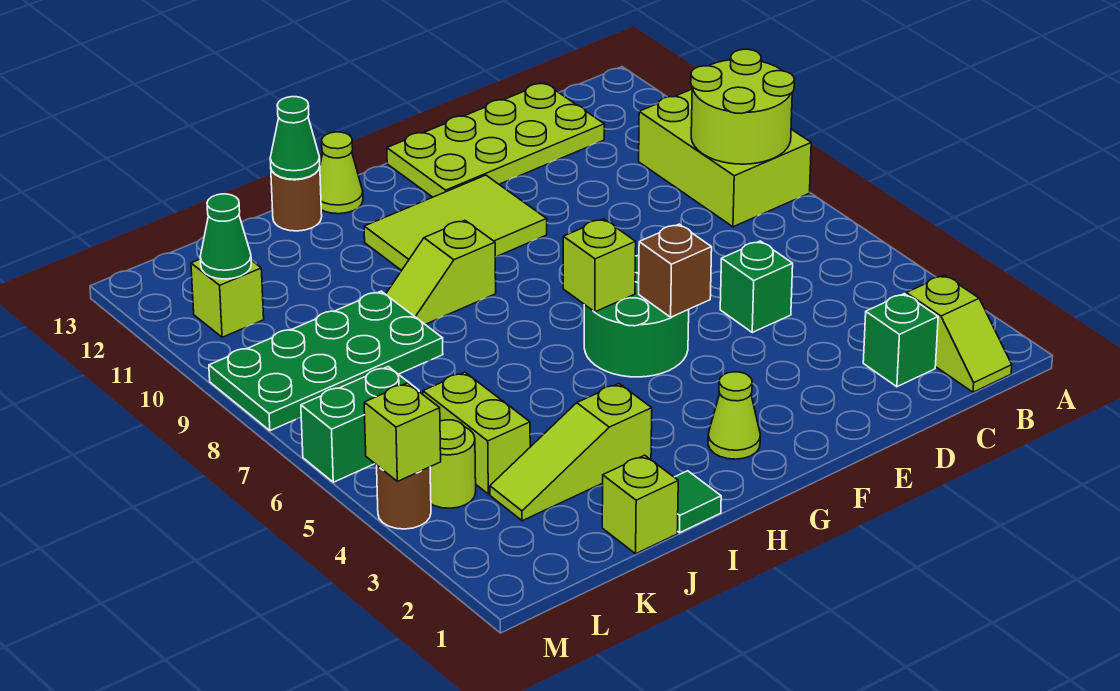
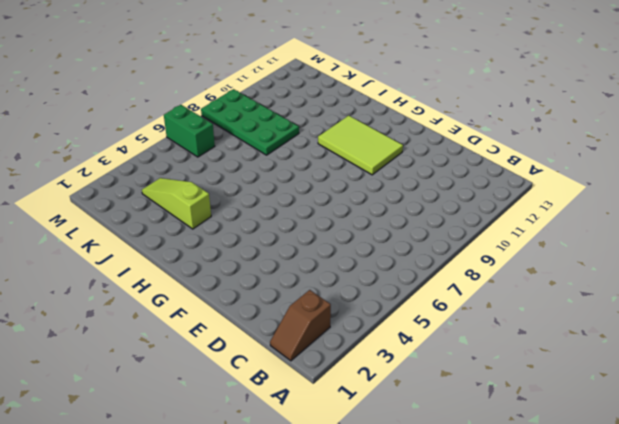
brown slope B1:B2 level 1 top 2 -> lime slope B1:B2 level 1 top 2
none -> lime brick A8:B10 level 1
none -> green brick C2 level 1
none -> lime plate C12:F13 level 1

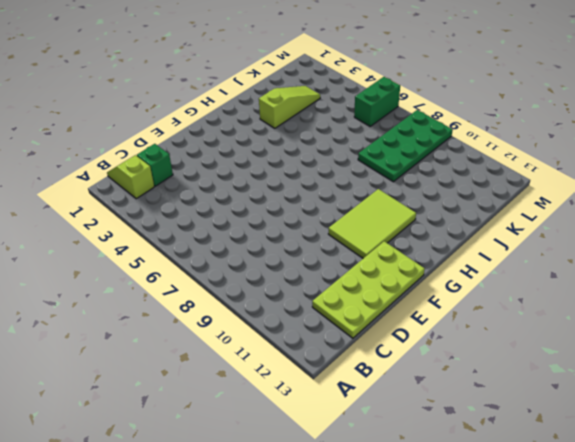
none -> lime brick A8:B10 level 1
none -> green brick D5 level 1
none -> green round brick F5:G6 level 1

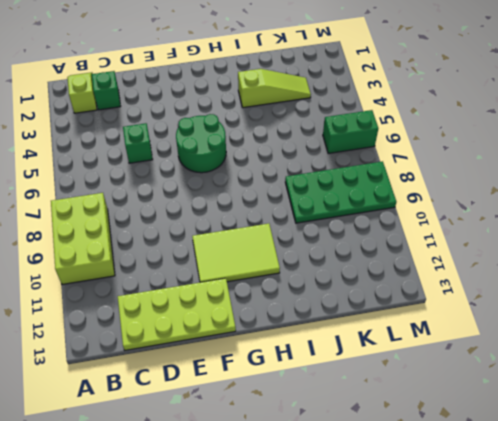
none -> lime cone G2 level 1
none -> lime slope H9:I9 level 1 top H
none -> lime cone H13 level 1

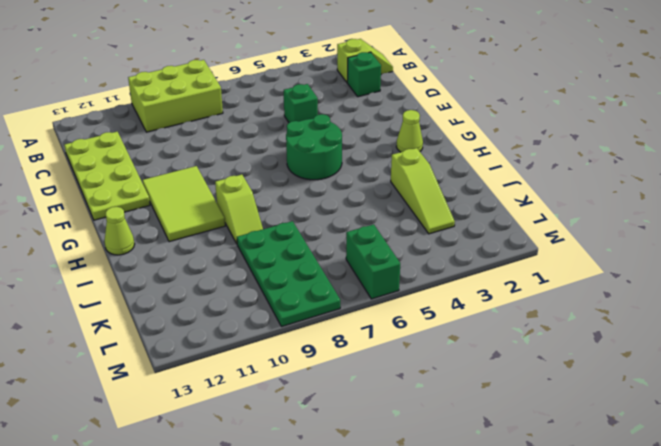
none -> green tile I1 level 1
none -> brown round brick I13 level 1
none -> lime brick J1 level 1

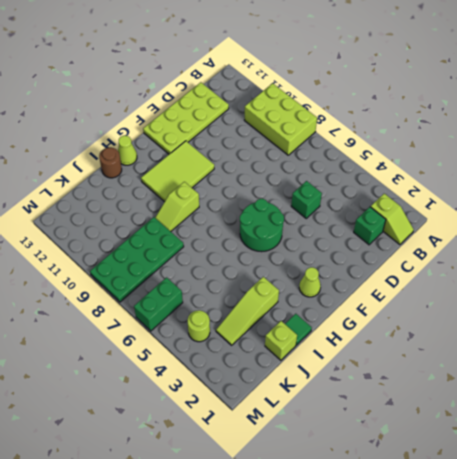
none -> lime brick K4:K5 level 1
none -> lime brick L11 level 1
none -> brown round brick M4 level 1

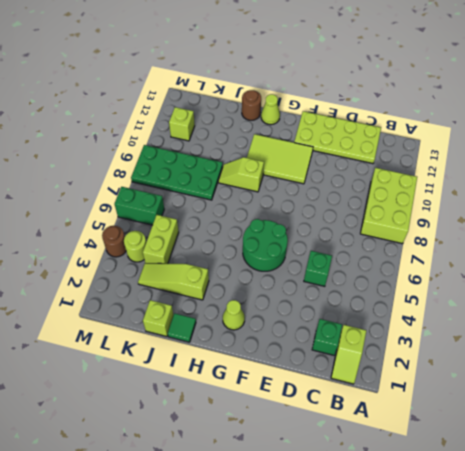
none -> lime round brick A8:B9 level 2
none -> brown brick F5 level 2
none -> lime brick G6 level 2

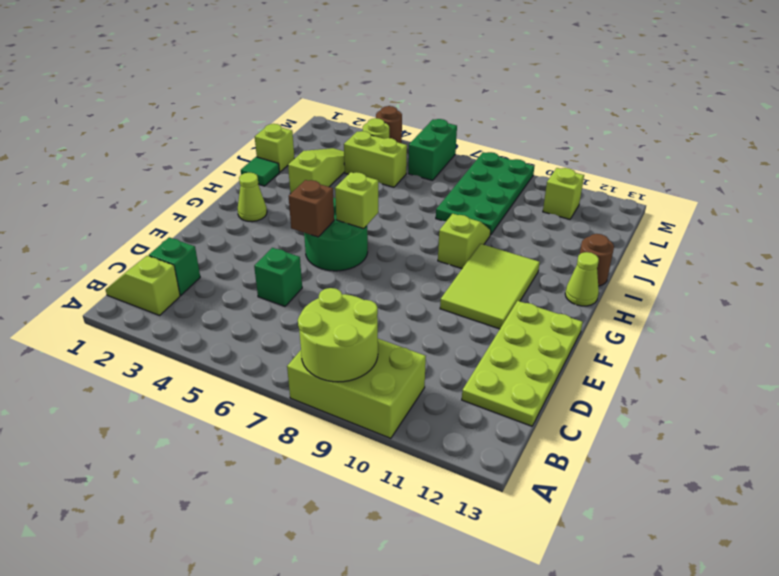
none -> green cone I13 level 2
none -> green cone L11 level 2
none -> lime brick M4 level 2

